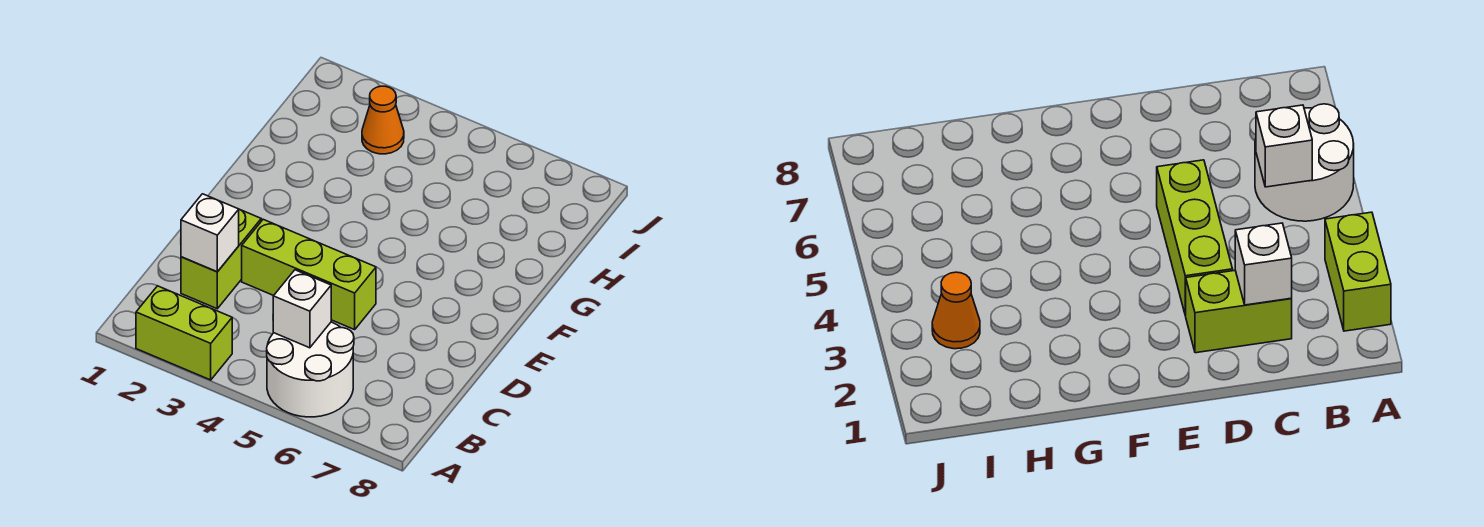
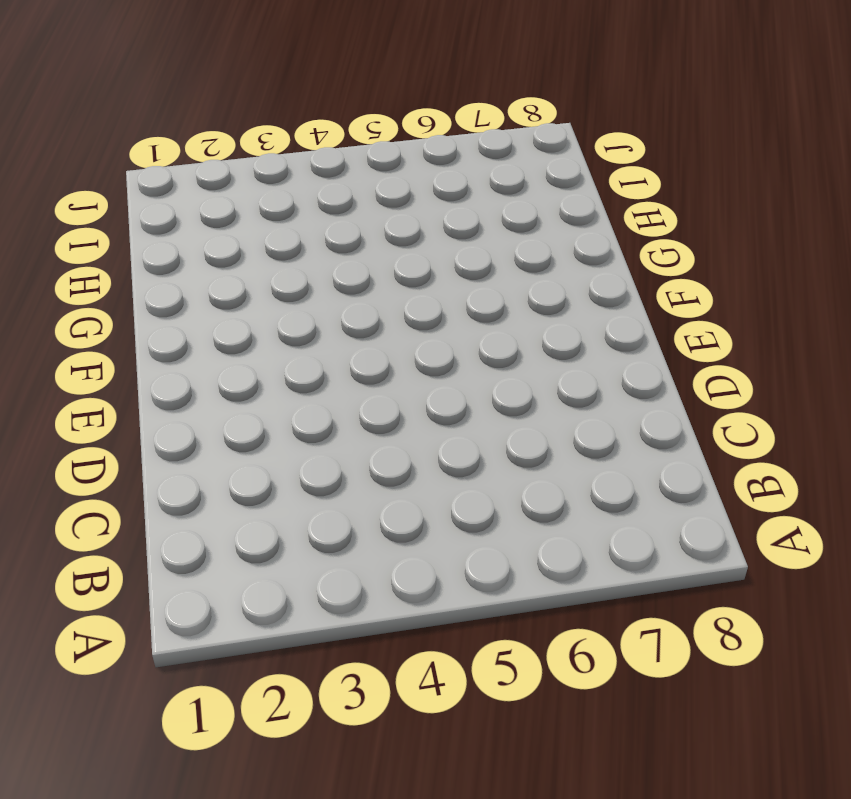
none -> lime brick A2:A3 level 1
none -> white round brick A5:B6 level 1

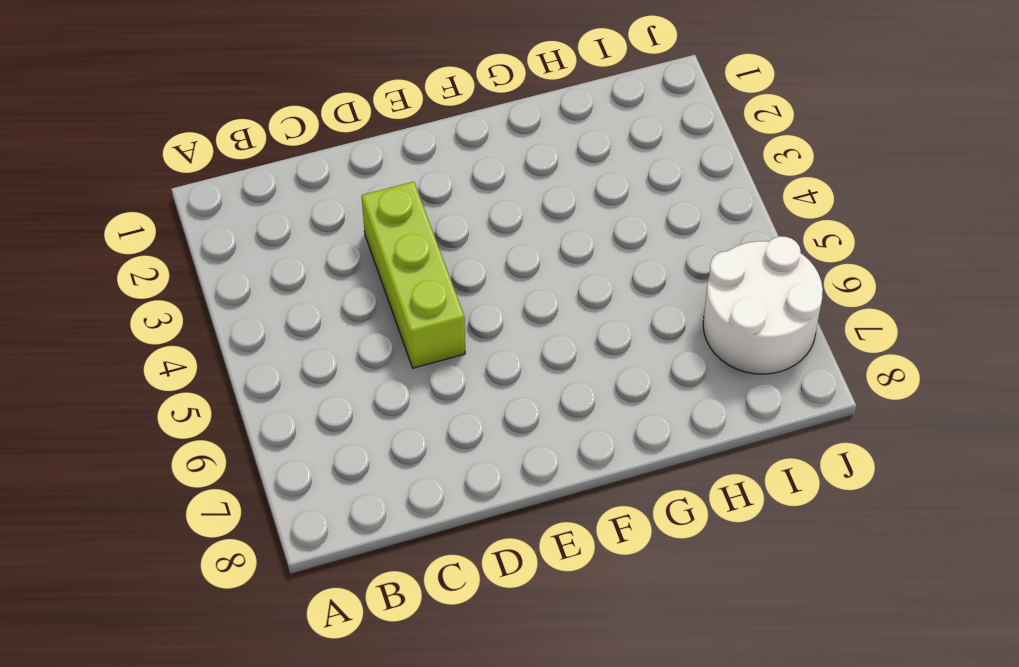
white round brick I6:J7 level 1 -> white round brick A5:B6 level 1
none -> lime brick A2:A3 level 1
none -> lime brick C2:D2 level 1

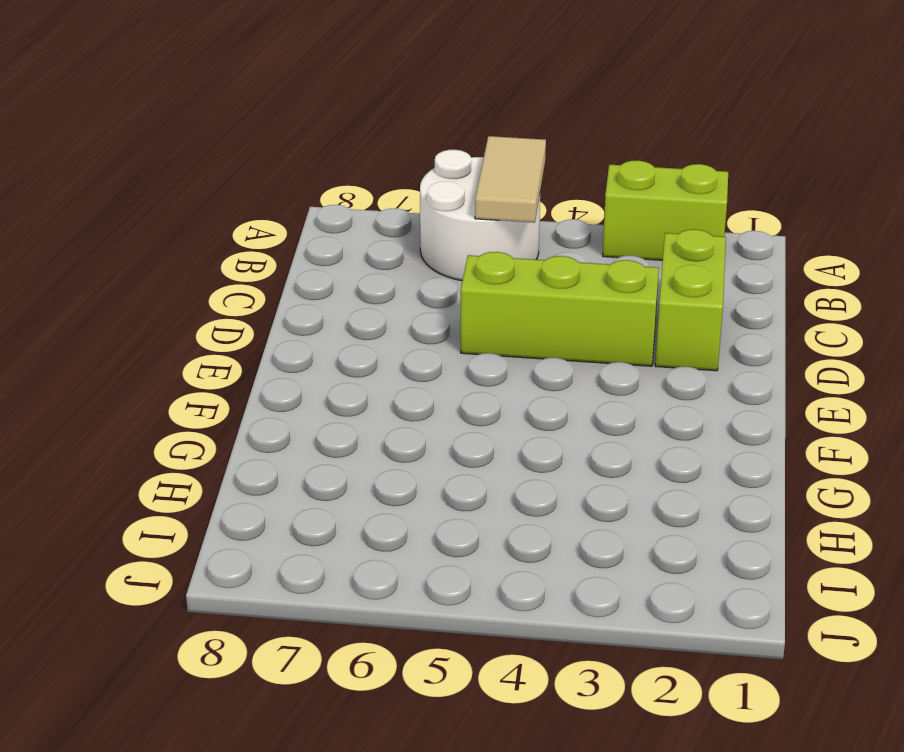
tan tile A5:B5 level 2 -> white brick B5 level 2
none -> orange cone I3 level 1
none -> white brick C2 level 2

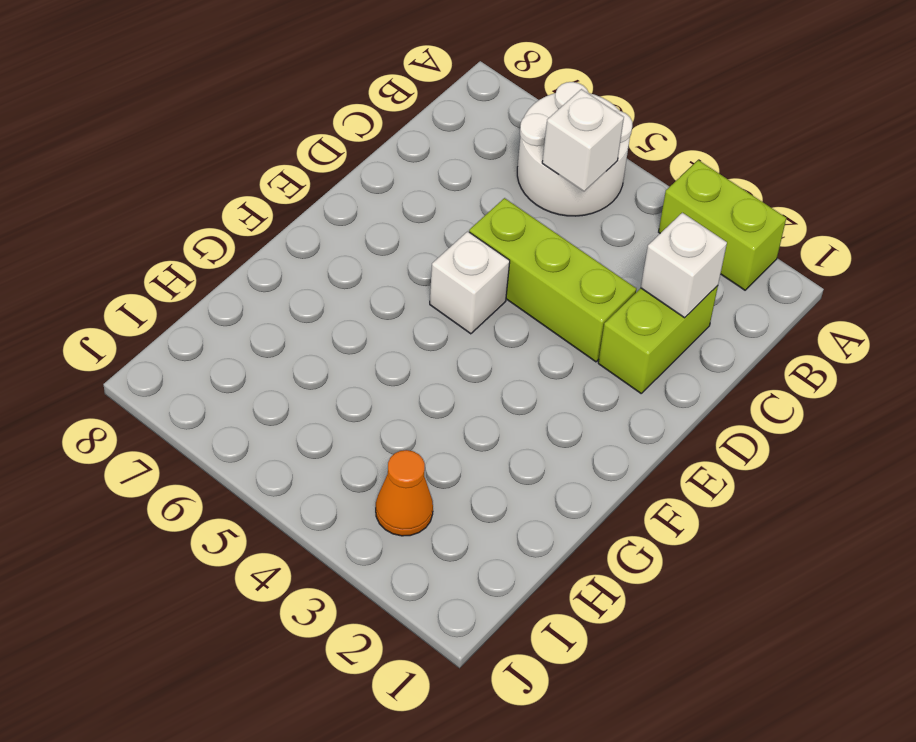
white brick E5 level 1 -> none

